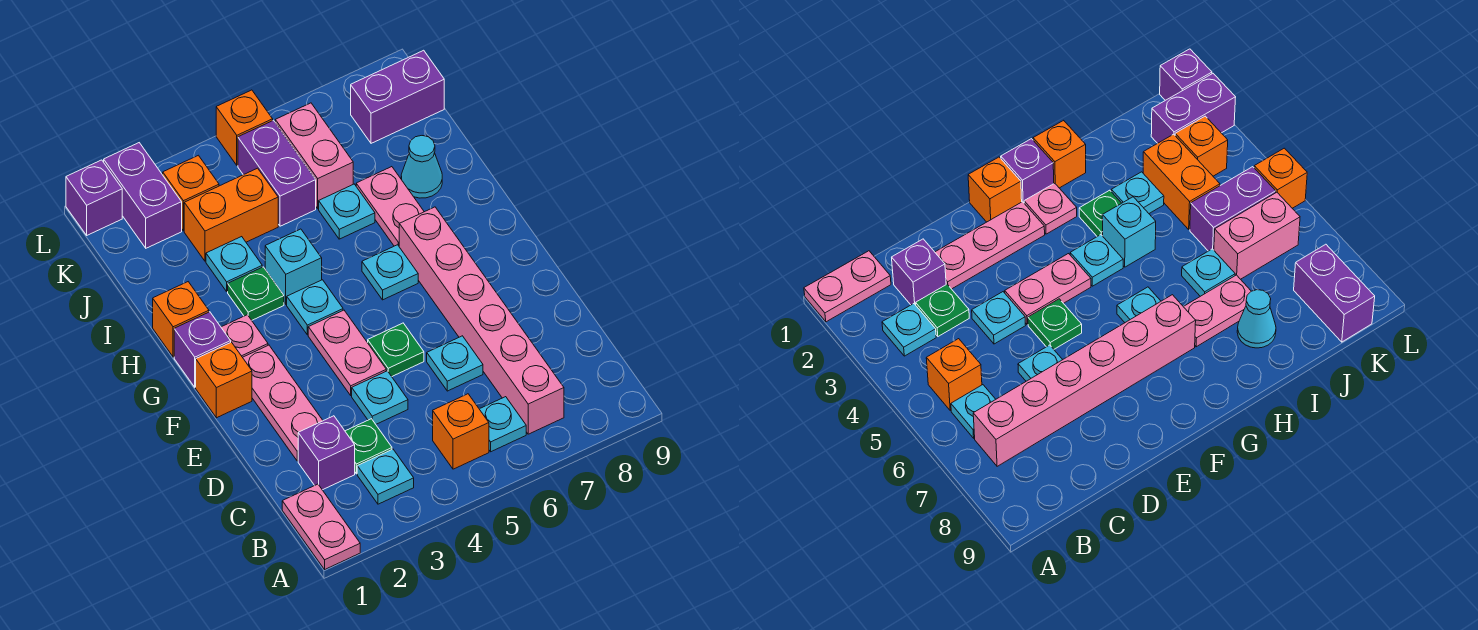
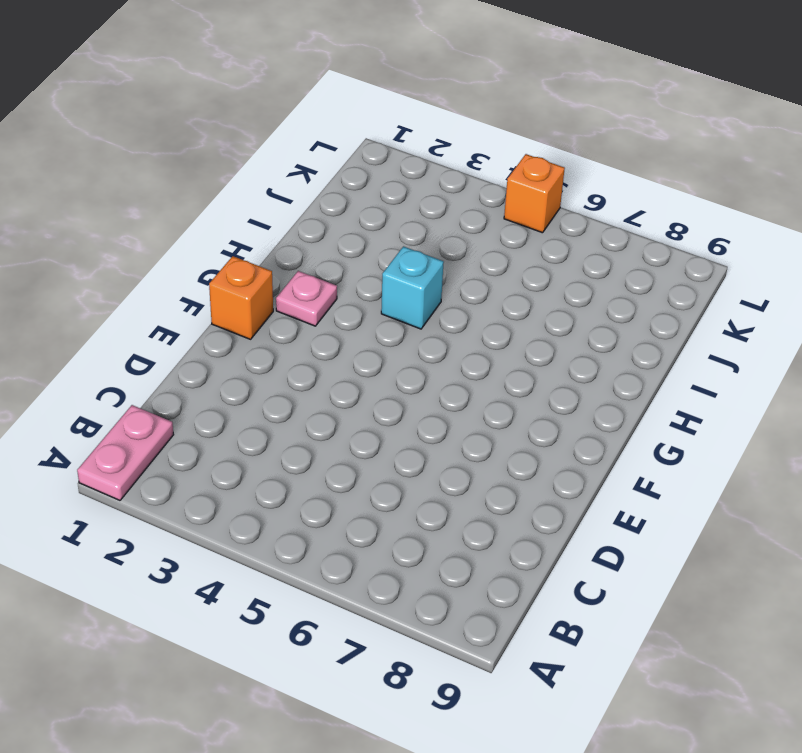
none -> cyan plate B3 level 1
none -> orange brick B5 level 1
none -> cyan plate B6 level 1
none -> pink brick B7:G7 level 1

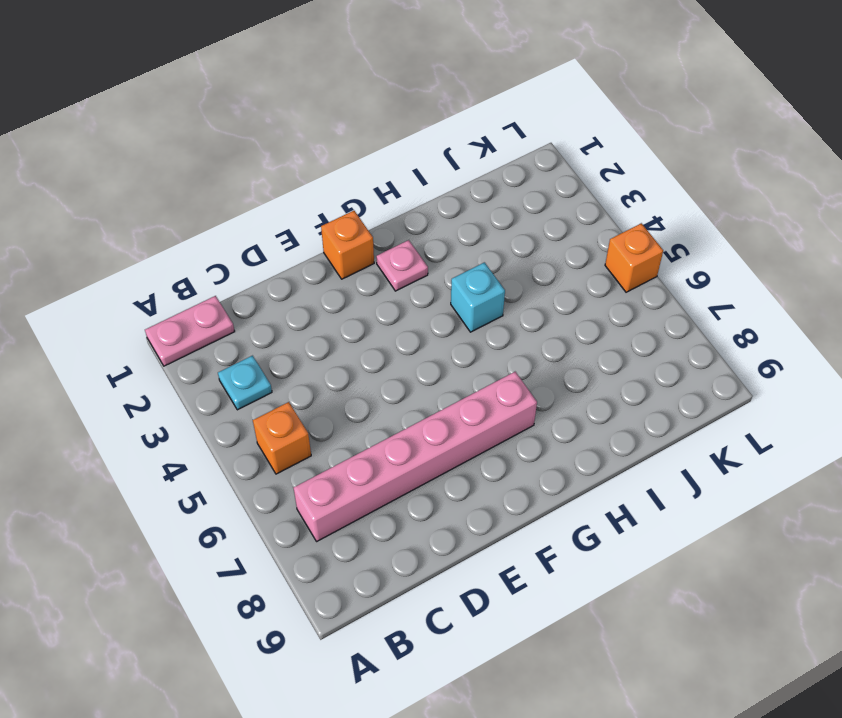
none -> cyan plate B6 level 1
none -> purple brick C2 level 1
none -> green plate C3 level 1
none -> pink plate D2:F2 level 1

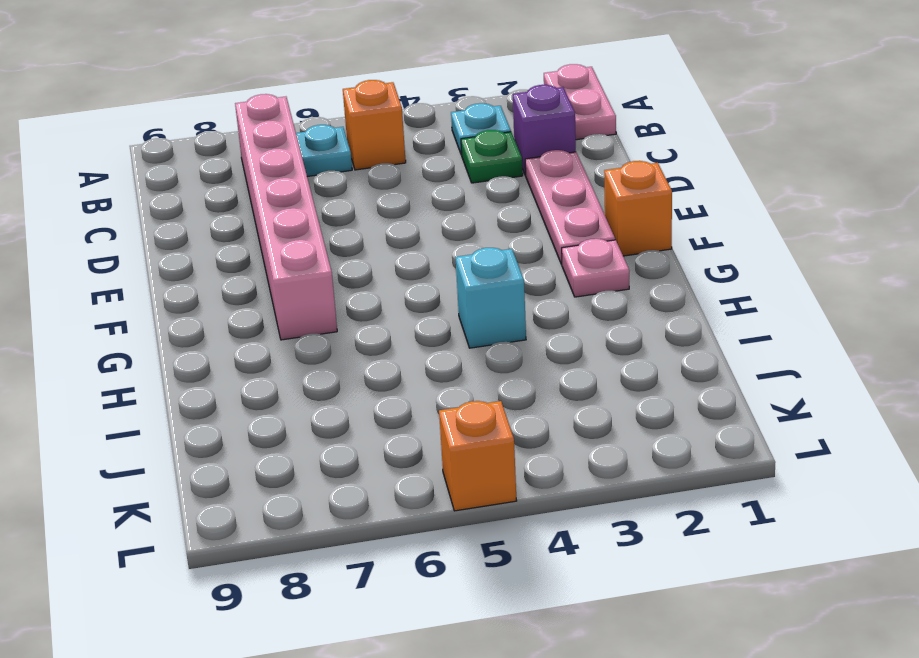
none -> cyan plate D4 level 1
none -> cyan plate D6 level 1
none -> pink plate E4:F4 level 1
none -> green plate E5 level 1

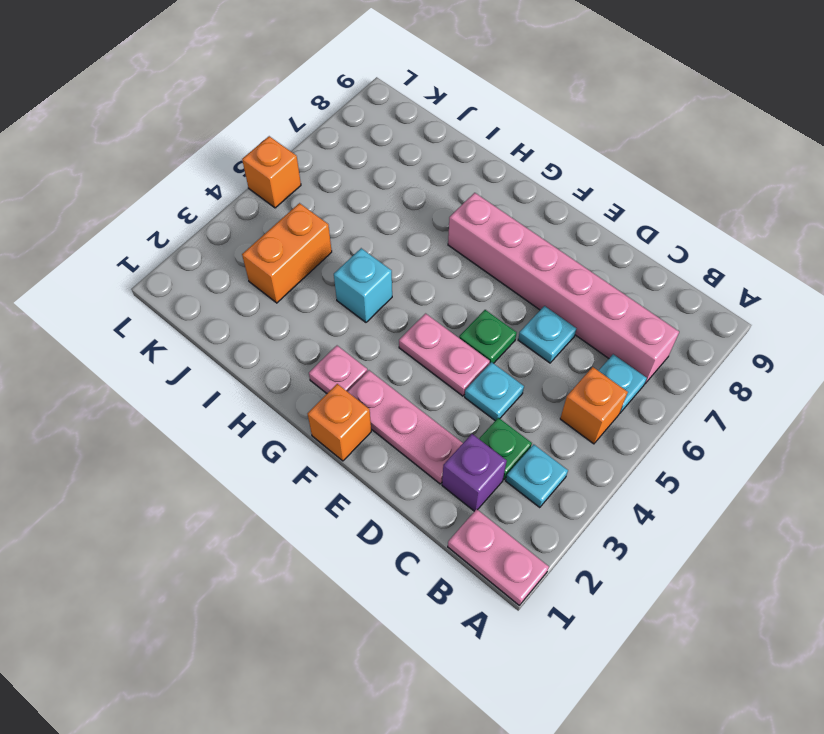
none -> purple brick G1 level 1
none -> cyan plate G4 level 1
none -> cyan plate G6 level 1
none -> orange brick H1 level 1

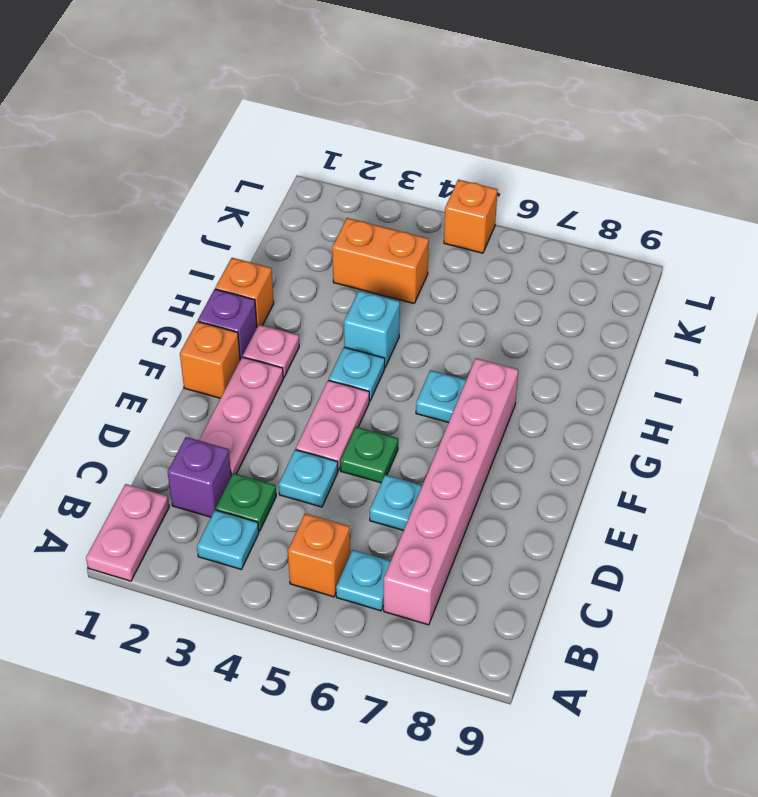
none -> green plate H3 level 1
none -> pink plate H7:I7 level 1
none -> cyan plate I3 level 1
none -> cyan plate I6 level 1

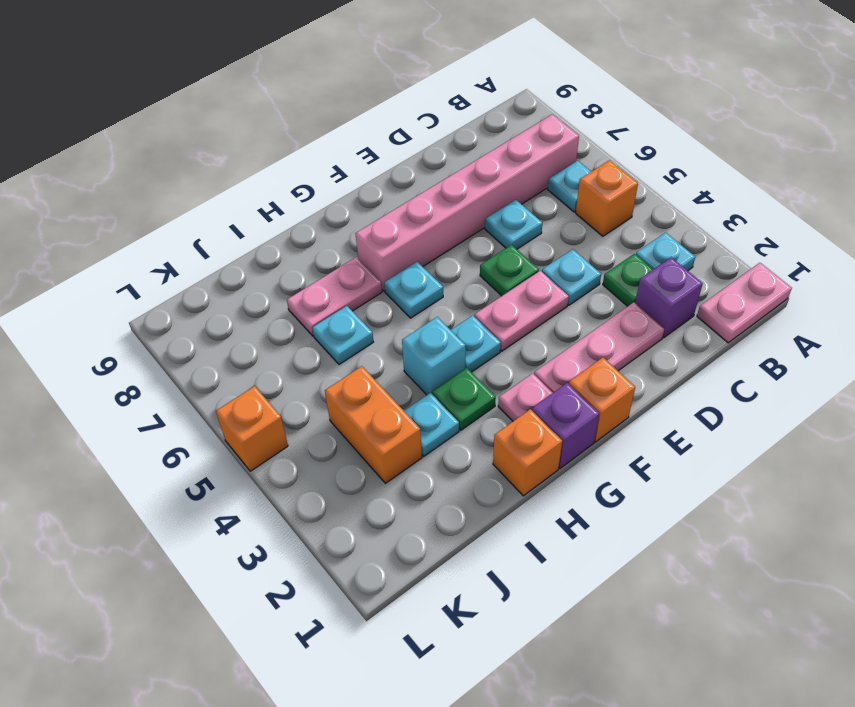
none -> cyan cone I8 level 1
none -> purple brick J5:K5 level 1
none -> pink brick J6:K6 level 1
none -> purple brick K2:L2 level 1

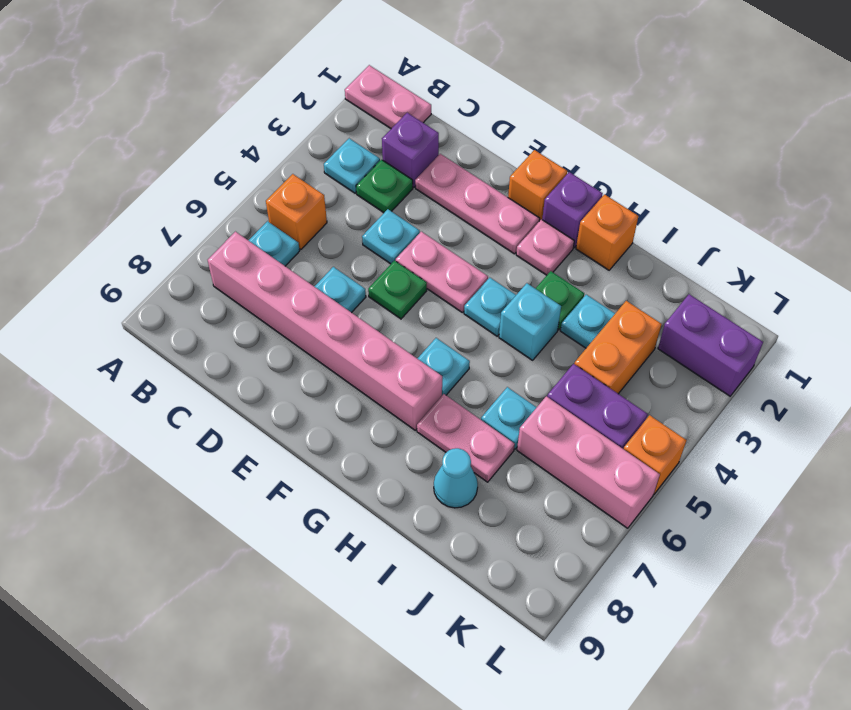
pink brick J6:L6 level 1 -> pink brick J6:K6 level 1
none -> orange brick K3 level 1
none -> purple brick K8:K9 level 1
none -> purple brick L1 level 1

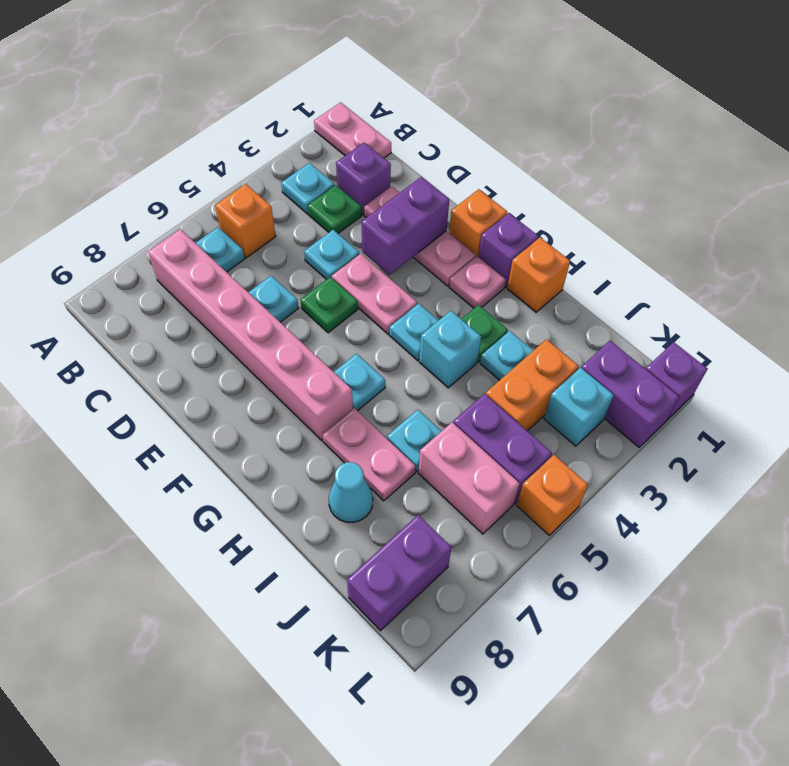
purple brick E2:E3 level 2 -> none
cyan brick K3 level 1 -> orange brick K3 level 1

